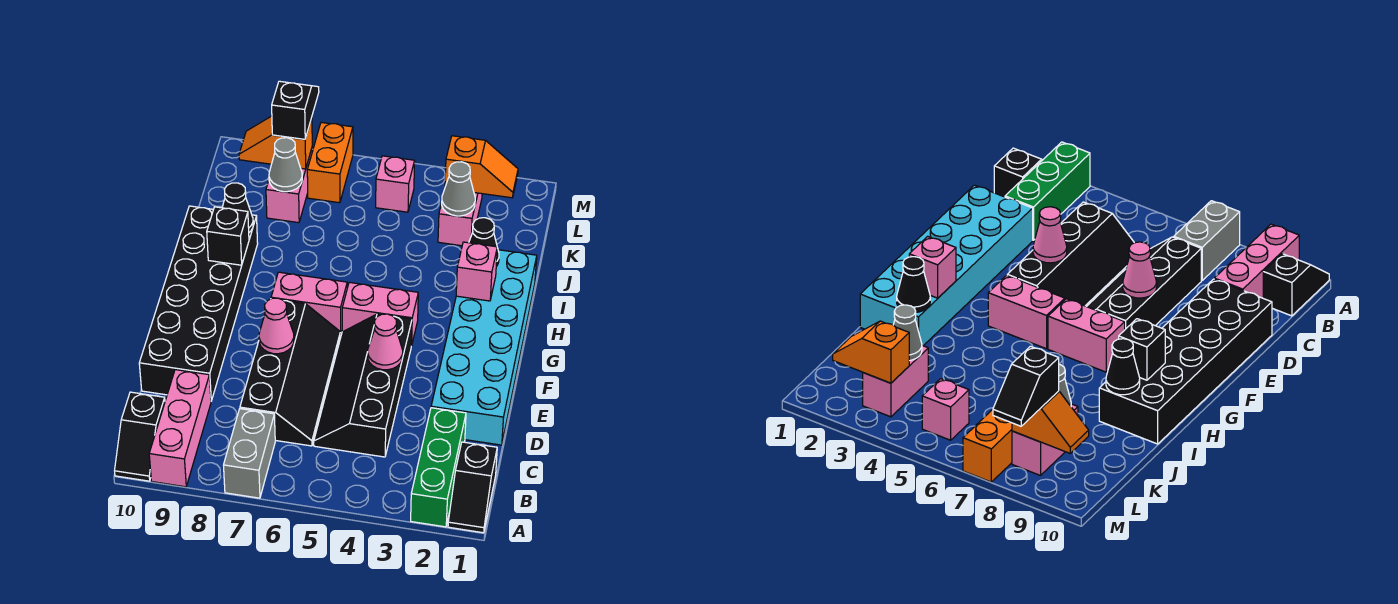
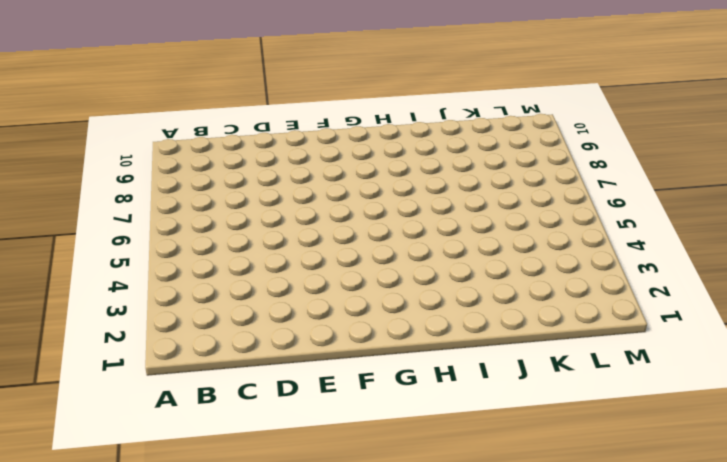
none -> black slope A1:B1 level 1 top B
none -> green brick A2:C2 level 1
none -> grey brick A7:B7 level 1

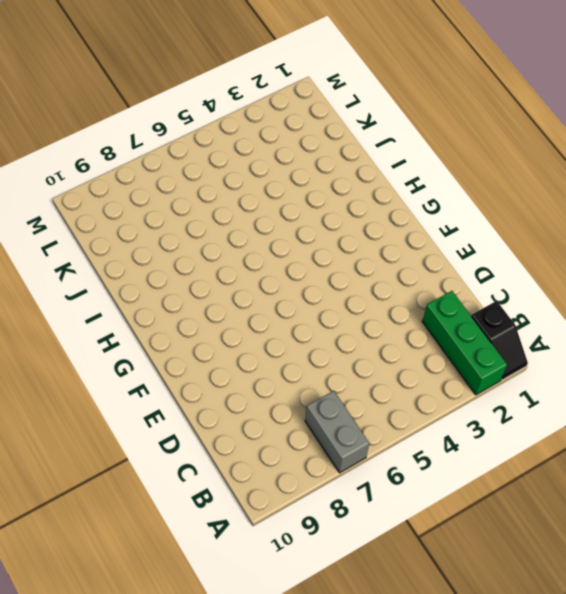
none -> pink brick A9:C9 level 1
none -> black slope A10:B10 level 1 top B
none -> black slope C4:F5 level 1 top 4

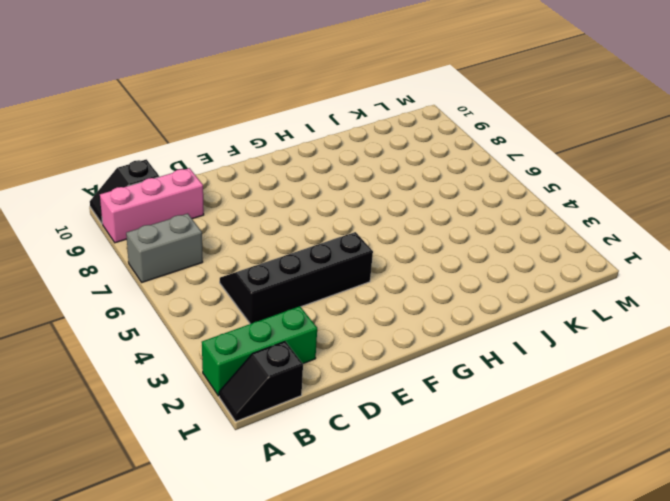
none -> black slope C6:F7 level 1 top 7
none -> cyan brick D1:I2 level 1
none -> black brick D9:I10 level 1

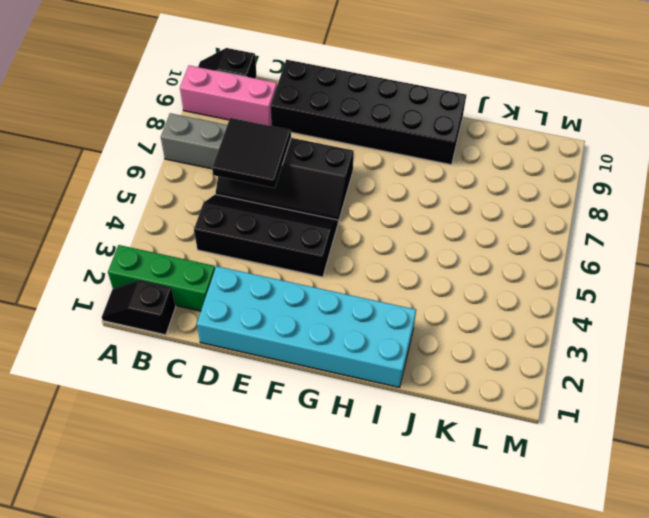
black tile C6:D7 level 2 -> none
none -> pink brick G4:G5 level 1
none -> pink brick G6:G7 level 1
none -> pink brick K3:L3 level 1

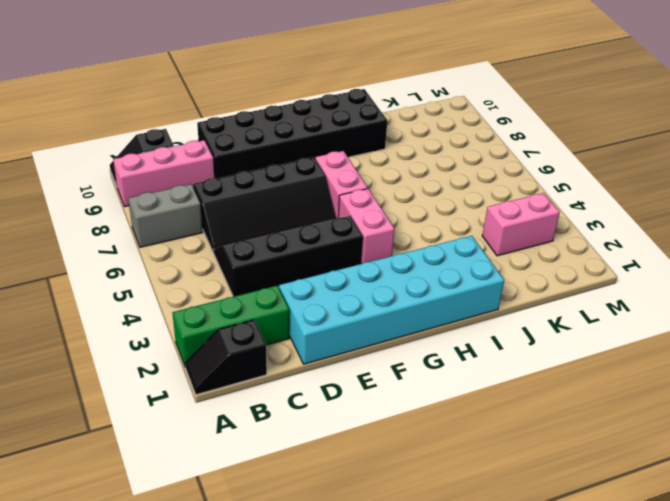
none -> pink brick K8:L8 level 1
none -> pink brick L5 level 1
none -> orange brick L7:M7 level 1

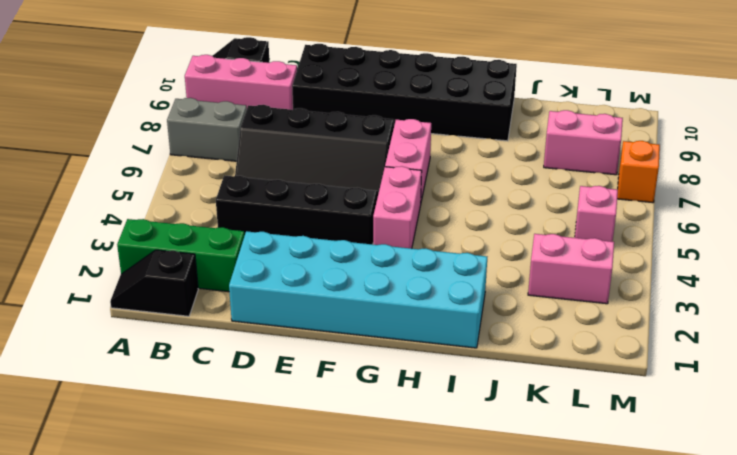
orange brick M7 level 1 -> orange brick L7:M7 level 1
none -> pink cone E4 level 2
none -> pink cone E7 level 2
none -> pink brick H2 level 2

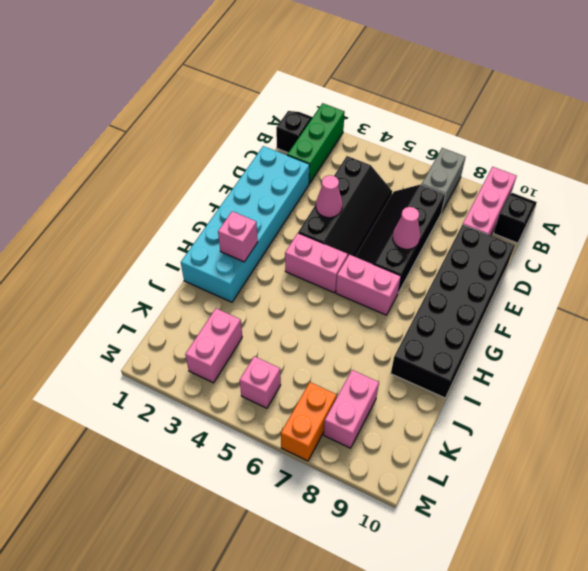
none -> black brick H9 level 2
none -> black cone I2 level 2
none -> black cone I9 level 2

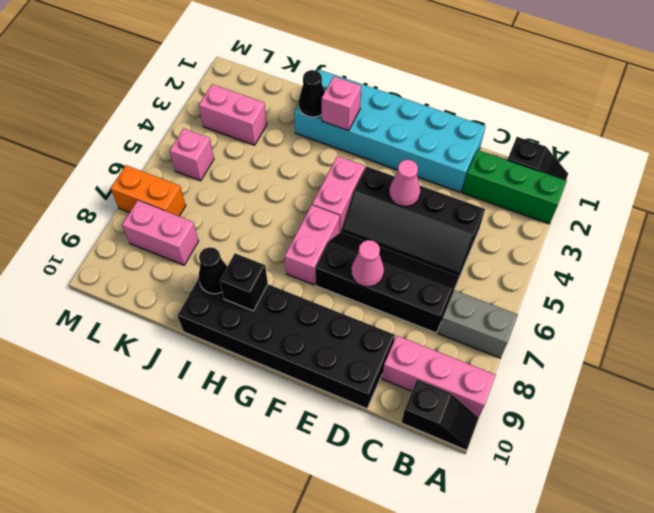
none -> grey cone K3 level 2
none -> grey cone K8 level 2
none -> orange slope L2:L3 level 2 top 3

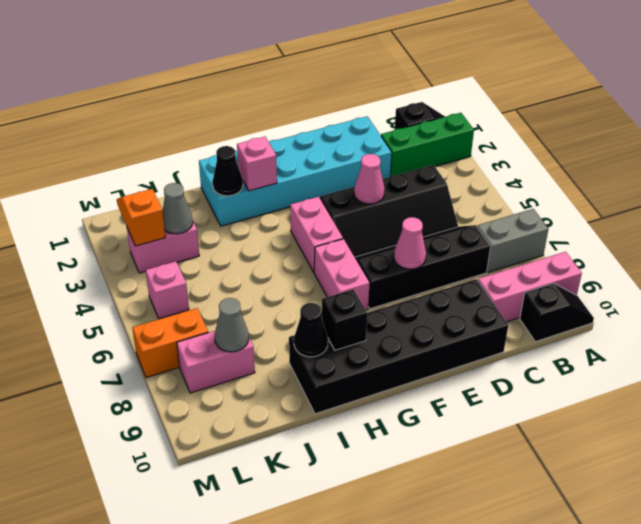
none -> orange slope L8:L9 level 2 top 8
none -> black slope L8:M8 level 3 top L

